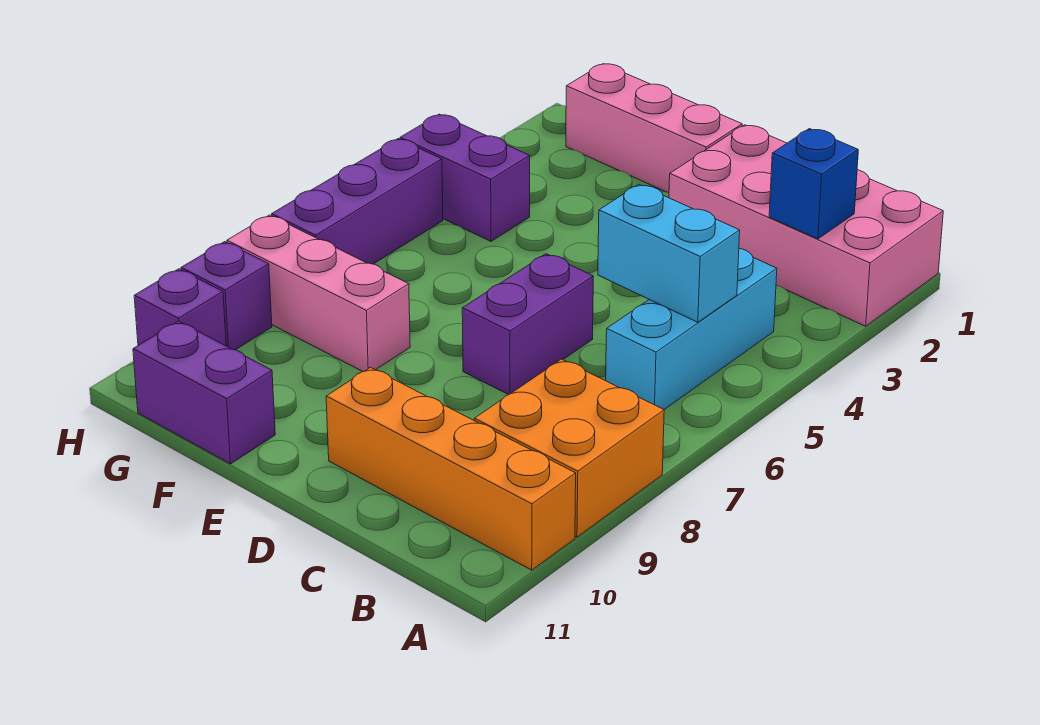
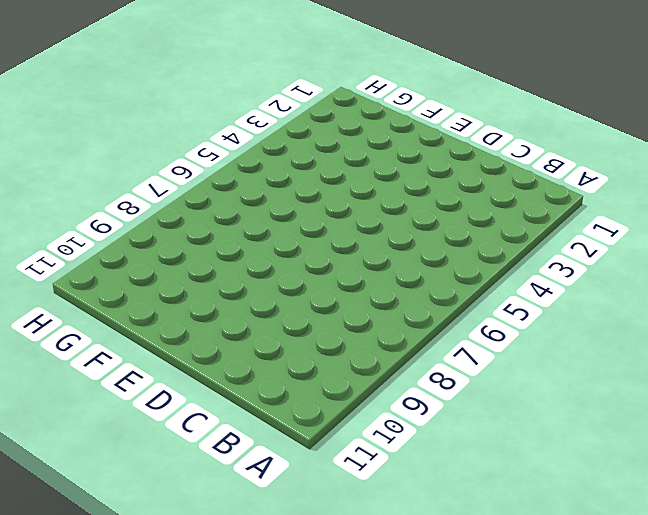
none -> pink brick A1:D2 level 1
none -> orange brick A8:B9 level 1
none -> orange brick A10:D10 level 1

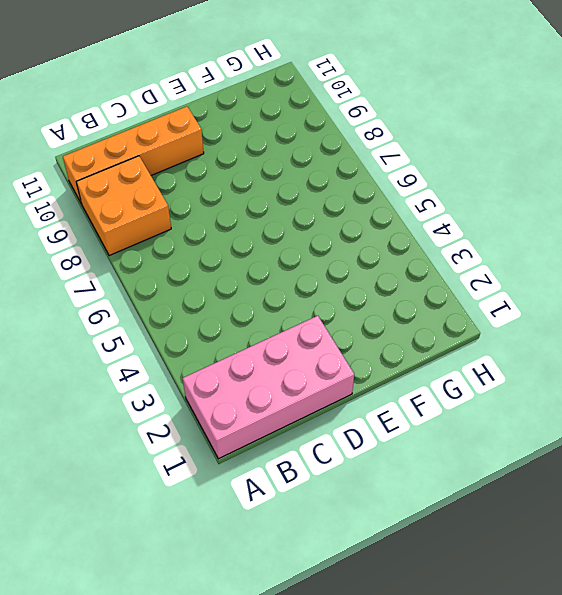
none -> cyan brick B4:B6 level 1
none -> purple brick D6:D7 level 1
none -> pink brick E1:G1 level 1

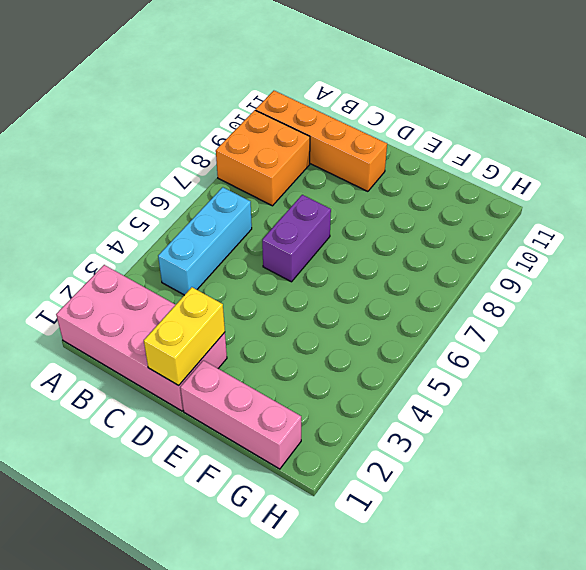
yellow brick D1:D2 level 2 -> none
none -> pink brick F8:H8 level 1
none -> purple brick F11:G11 level 1
none -> purple brick G4:H4 level 1

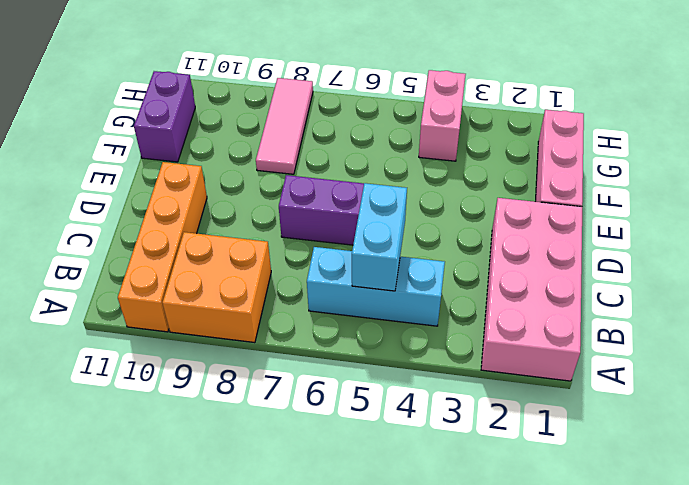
pink tile F8:H8 level 1 -> pink brick F8:H8 level 1
pink brick G4:H4 level 1 -> purple brick G4:H4 level 1
none -> purple brick H5:H7 level 1
none -> purple brick H9 level 1
none -> purple brick H10 level 1

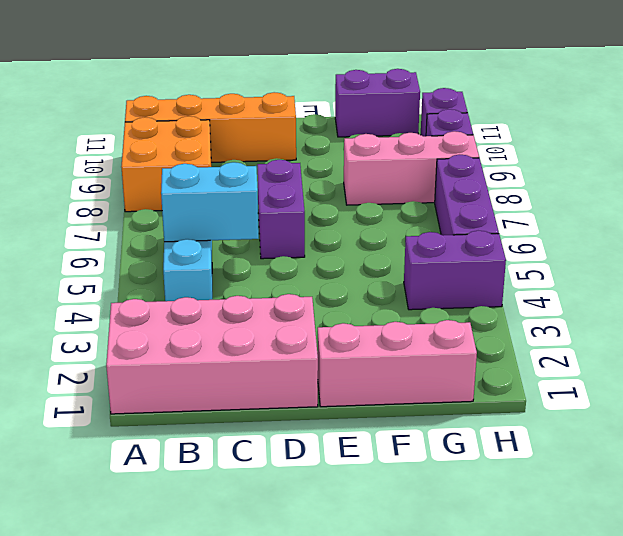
none -> blue brick B2 level 2

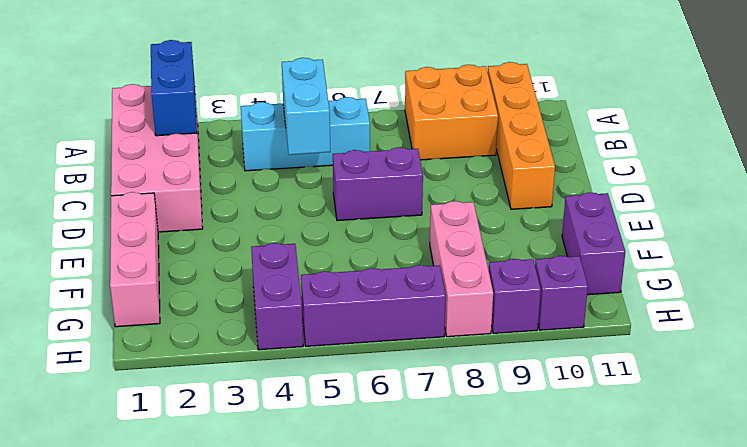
blue brick A2:B2 level 2 -> blue brick B2 level 2

